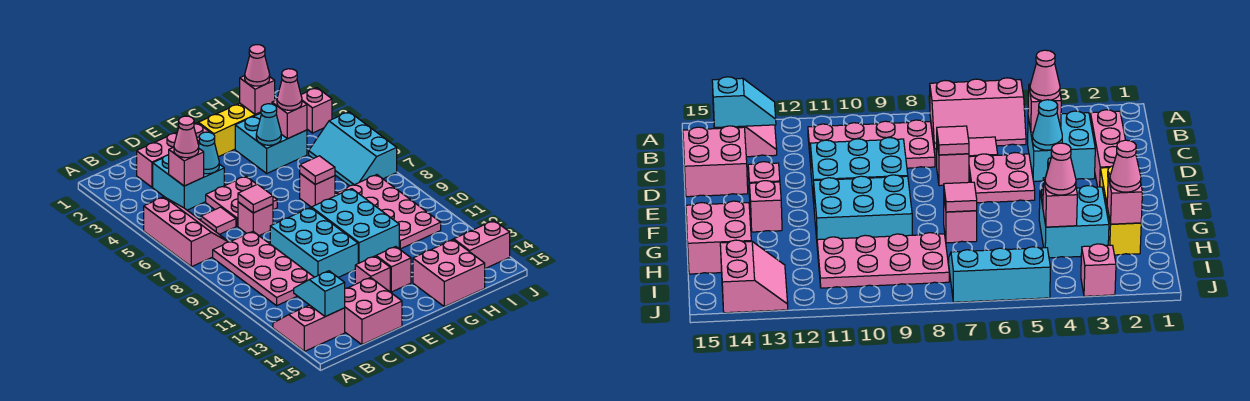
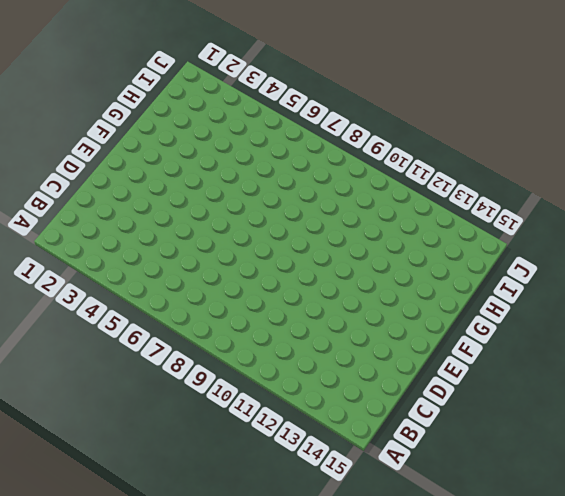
none -> pink slope A5:B7 level 1 top A
none -> pink slope A13:B14 level 1 top 14
none -> pink plate B8:C11 level 1
none -> pink brick C2:E2 level 1

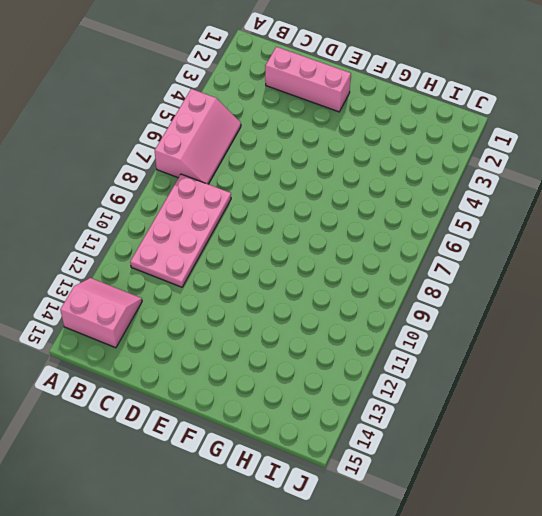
none -> cyan brick C3:D4 level 1
none -> pink tile C6 level 1
none -> pink brick C14:D15 level 1
none -> pink plate D5:E6 level 1

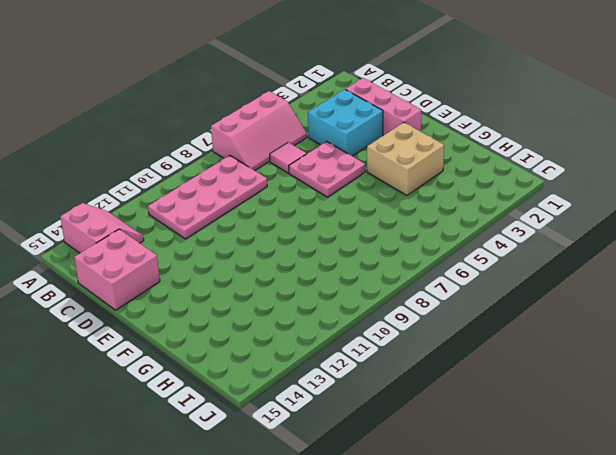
tan brick F3:G4 level 1 -> cyan brick G3:H4 level 1
none -> pink brick D7 level 1
none -> cyan brick D9:E11 level 1
none -> pink brick E13 level 1
none -> yellow brick F2:H2 level 1

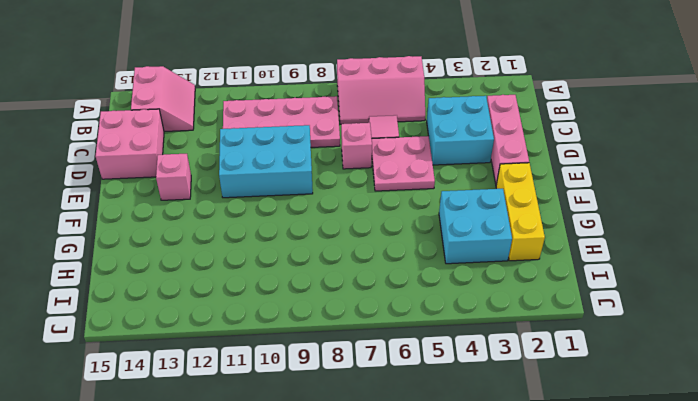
none -> cyan brick F9:G11 level 1
none -> pink brick F13 level 1
none -> pink brick G7 level 1
none -> pink brick G14:H15 level 1

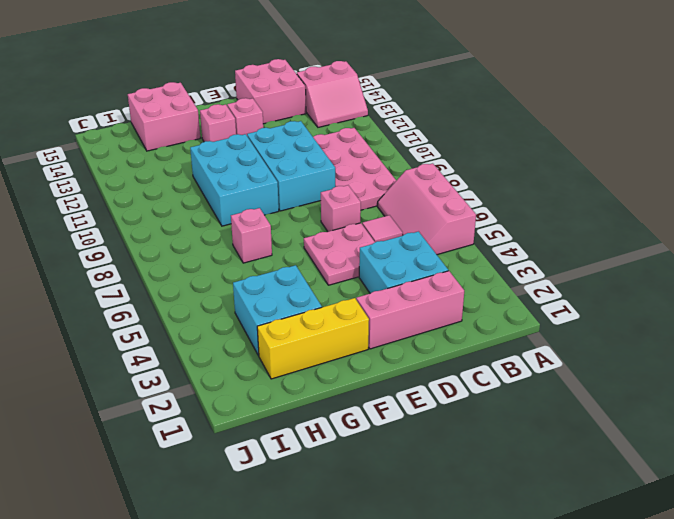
none -> pink plate H8:I11 level 1
none -> cyan slope I5:J7 level 1 top J
none -> pink slope I13:J14 level 1 top 14
none -> pink brick J3 level 1

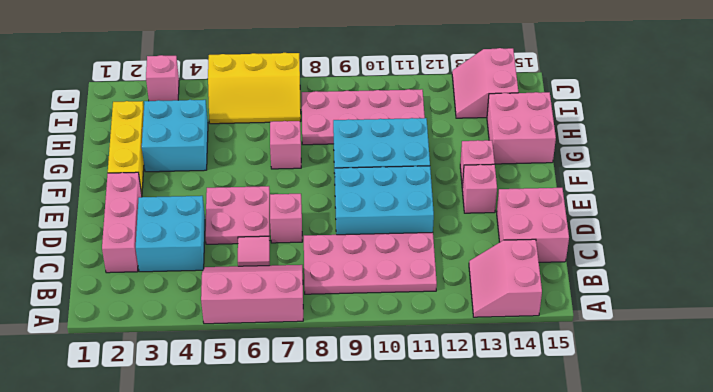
yellow slope I5:J7 level 1 top J -> cyan slope I5:J7 level 1 top J
none -> cyan slope B13:B14 level 2 top 14
none -> pink brick C4 level 2
none -> cyan cone D4 level 2
none -> pink tile D7 level 2

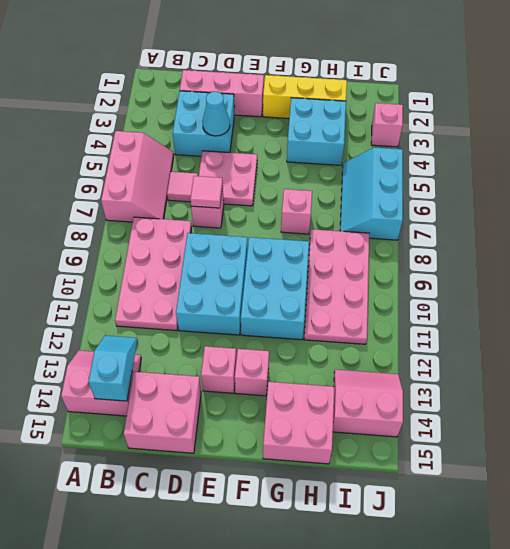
none -> pink brick C4 level 2
none -> cyan cone G4 level 2
none -> pink tile G7 level 2
none -> pink brick H2 level 2

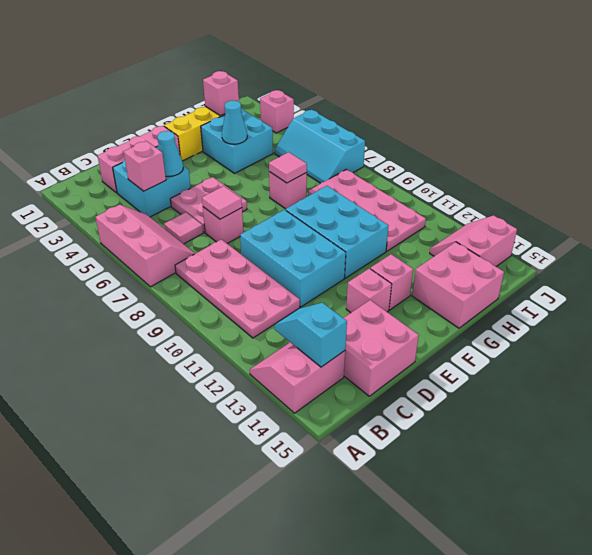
none -> pink brick H4 level 2
none -> pink cone C4 level 3
none -> pink cone H2 level 3
none -> pink cone H4 level 3

